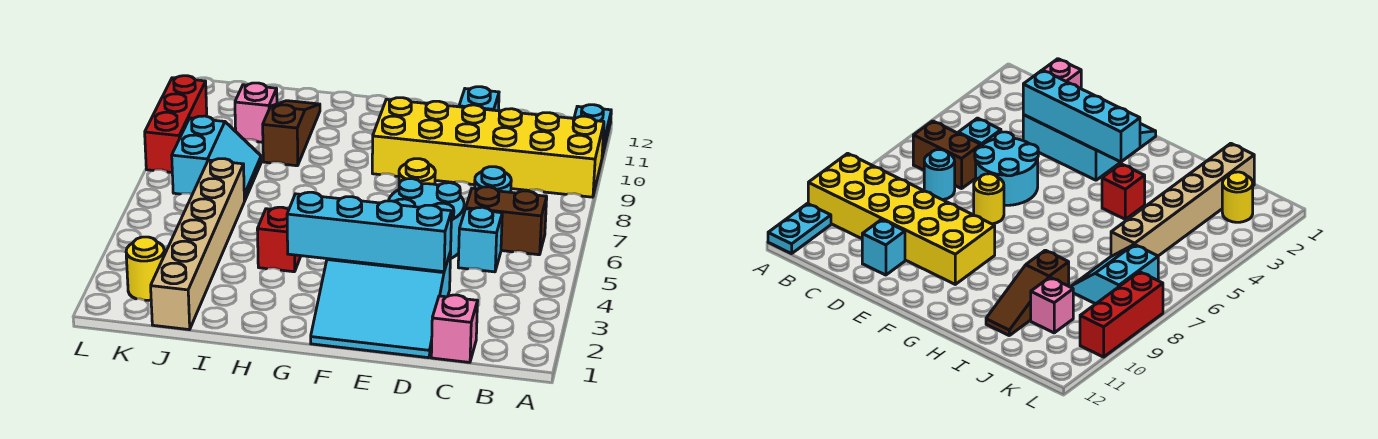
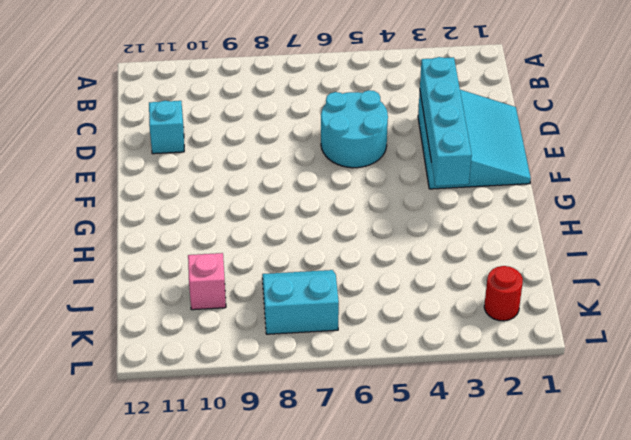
red round brick K2 level 1 -> yellow round brick K2 level 1
none -> yellow brick A9:F10 level 1
none -> cyan plate A11:A12 level 1
none -> brown brick B6:C6 level 1

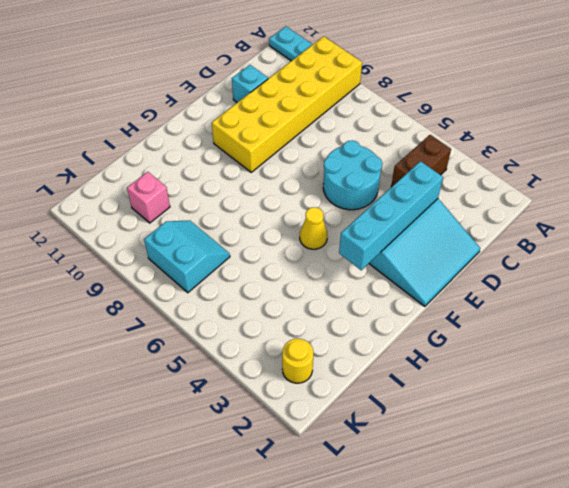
brown brick B4:C4 level 1 -> brown brick B6:C6 level 1
yellow cone G5 level 1 -> none
none -> pink brick C1 level 1
none -> cyan brick C5 level 1
none -> cyan round brick C7 level 1

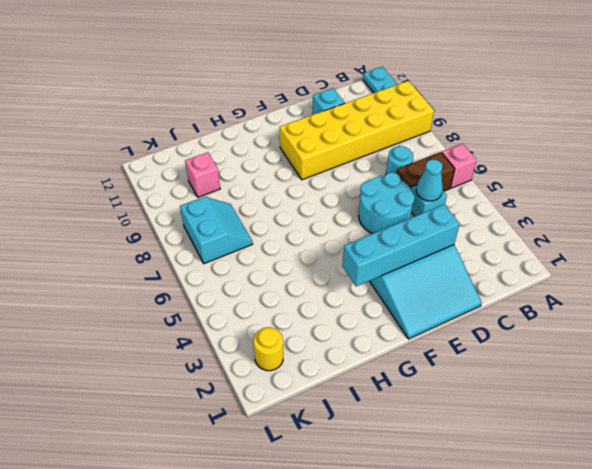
pink brick A6 level 1 -> pink brick C1 level 1
cyan cone C5 level 2 -> none
none -> yellow round brick E7 level 1
none -> red brick H4 level 1
none -> brown slope I9:I11 level 1 top 9

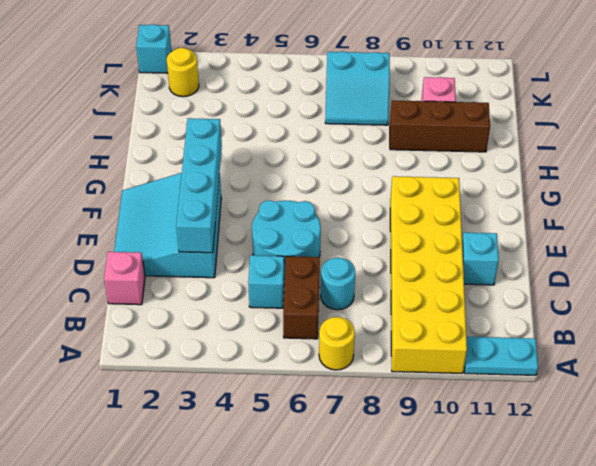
yellow round brick A7 level 1 -> yellow round brick E7 level 1
brown brick I9:I11 level 1 -> brown slope I9:I11 level 1 top 9
cyan brick L1 level 1 -> none
none -> red brick H4 level 1
none -> tan brick J1:J6 level 1
none -> red brick L8:L10 level 1

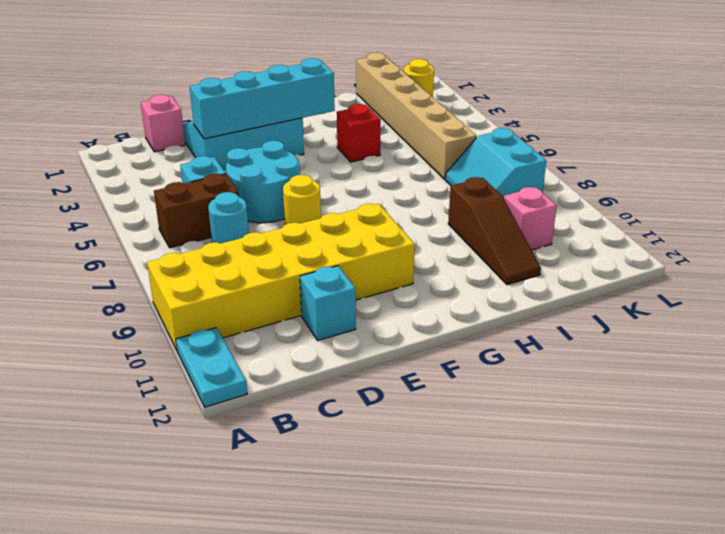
none -> red brick L8:L10 level 1

